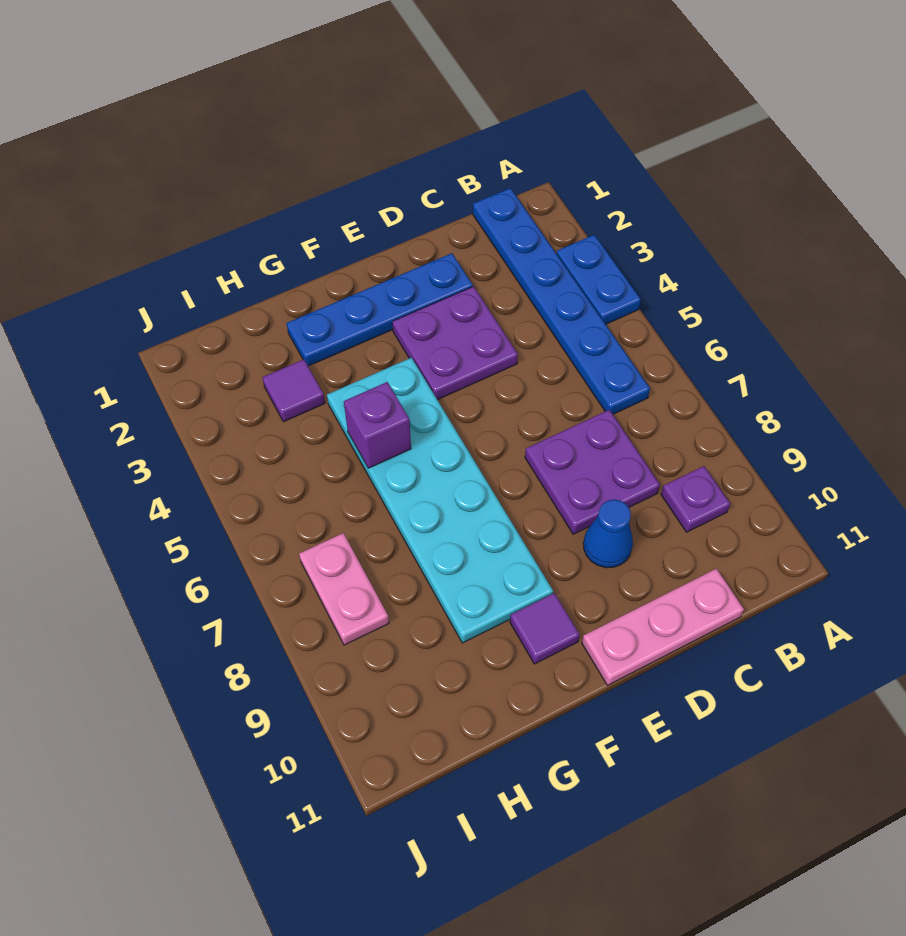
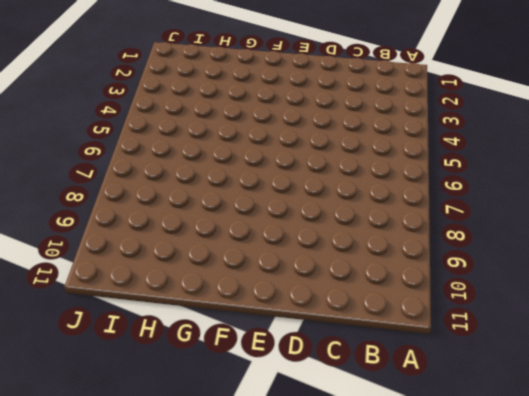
none -> blue plate A3:A4 level 1
none -> blue plate B1:B6 level 1
none -> purple plate B9 level 1

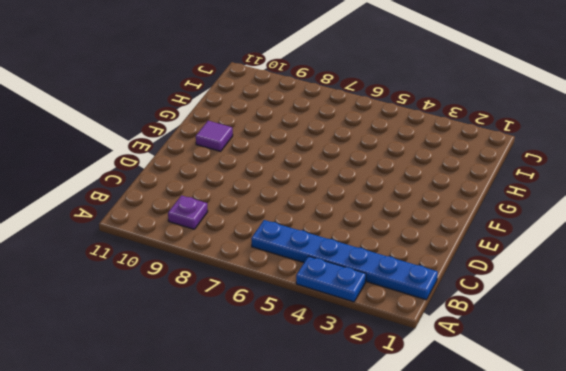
none -> purple plate C7:D8 level 1
none -> pink plate C11:E11 level 1
none -> blue plate D2:G2 level 1

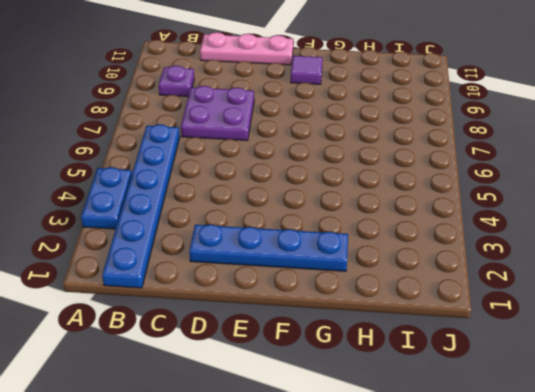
none -> purple plate D3:E4 level 1
none -> blue cone D9 level 1
none -> cyan plate F4:G9 level 1

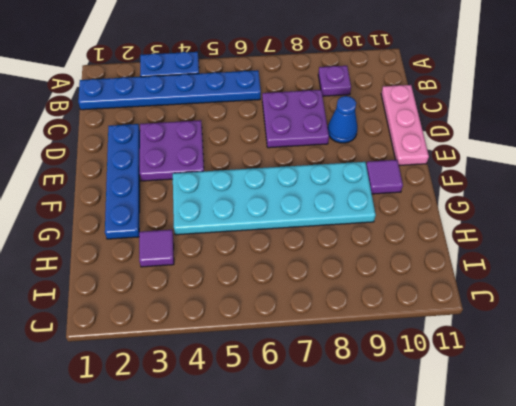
none -> pink plate I7:I8 level 1
none -> purple brick G5 level 2

